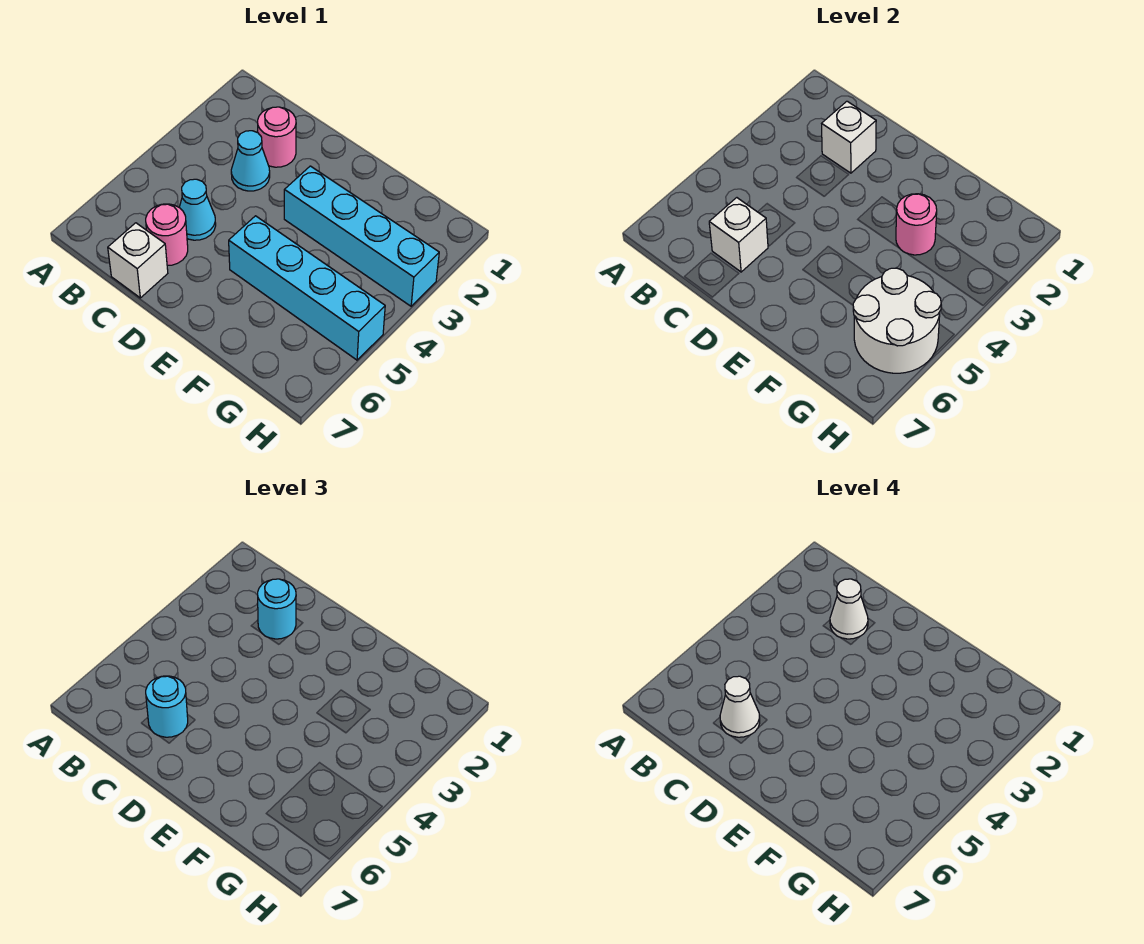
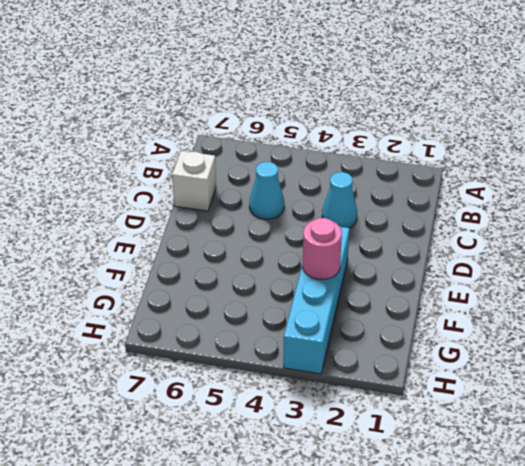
none -> pink round brick C2 level 1
none -> pink round brick C6 level 1
none -> cyan brick E5:H5 level 1

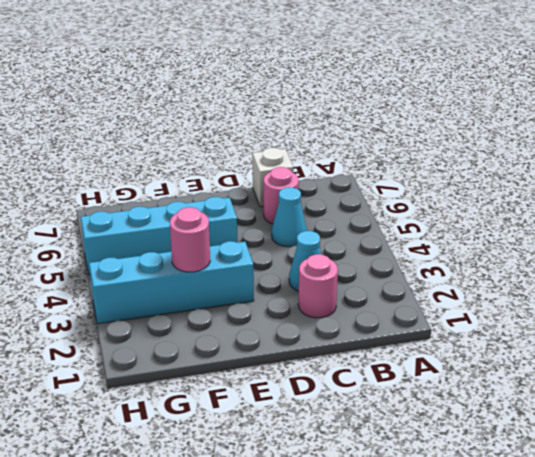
none -> white brick C2 level 2
none -> white brick C6 level 2
none -> white round brick G5:H6 level 2

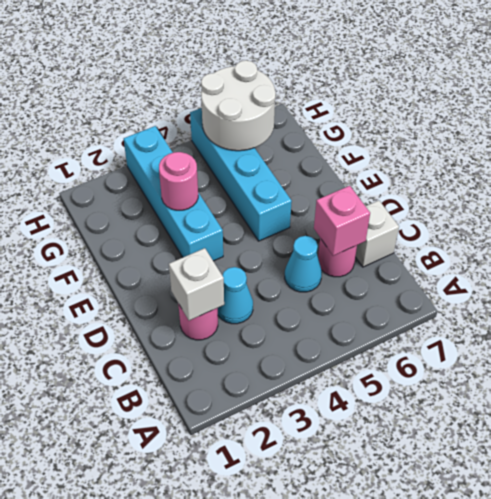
pink brick C6 level 2 -> white brick C6 level 2
none -> cyan round brick C2 level 3
none -> cyan round brick C6 level 3
none -> white cone C2 level 4

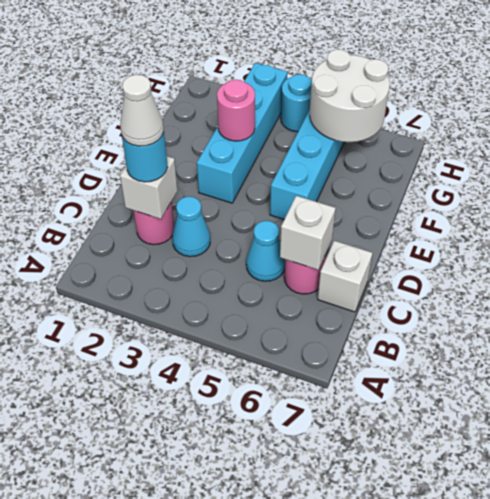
cyan round brick H4 level 1 -> cyan round brick C6 level 3
none -> white cone C6 level 4

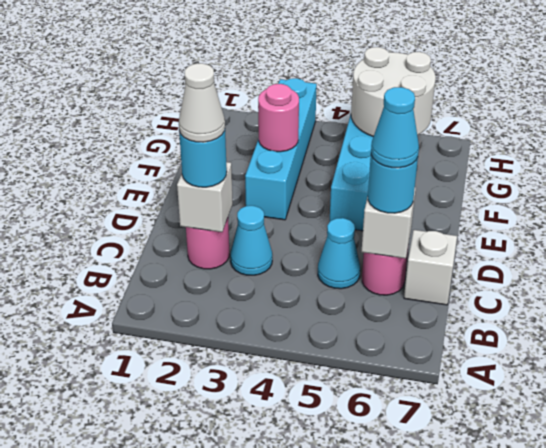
cyan cone C6 level 4 -> white cone C6 level 4

